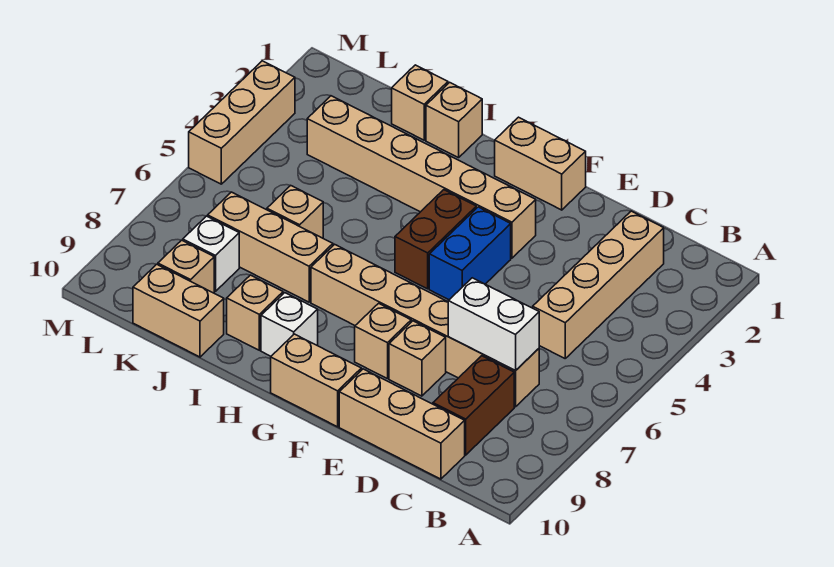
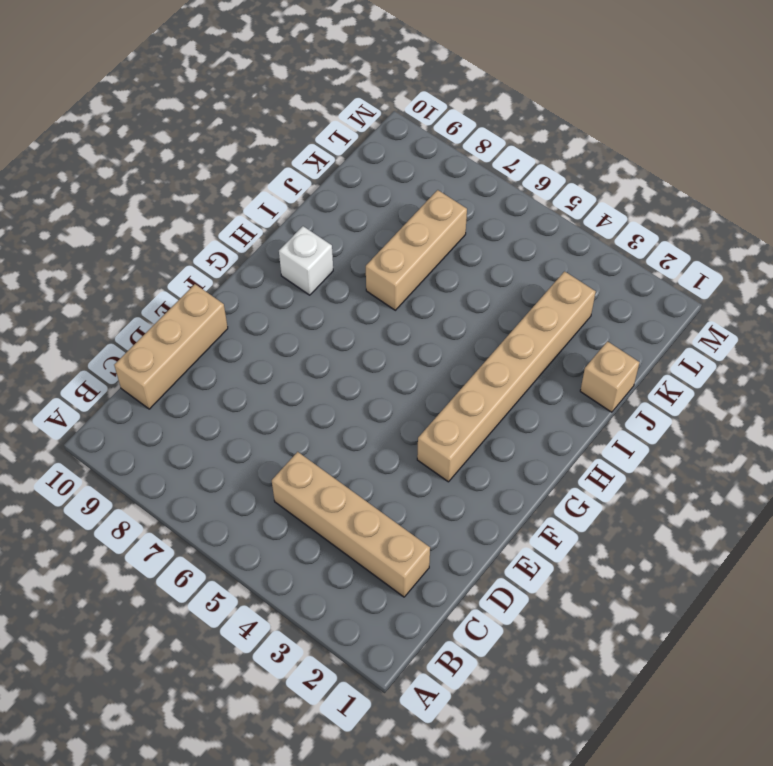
none -> tan brick C7:H7 level 1
none -> brown brick C8:C9 level 1
none -> tan brick E8 level 1

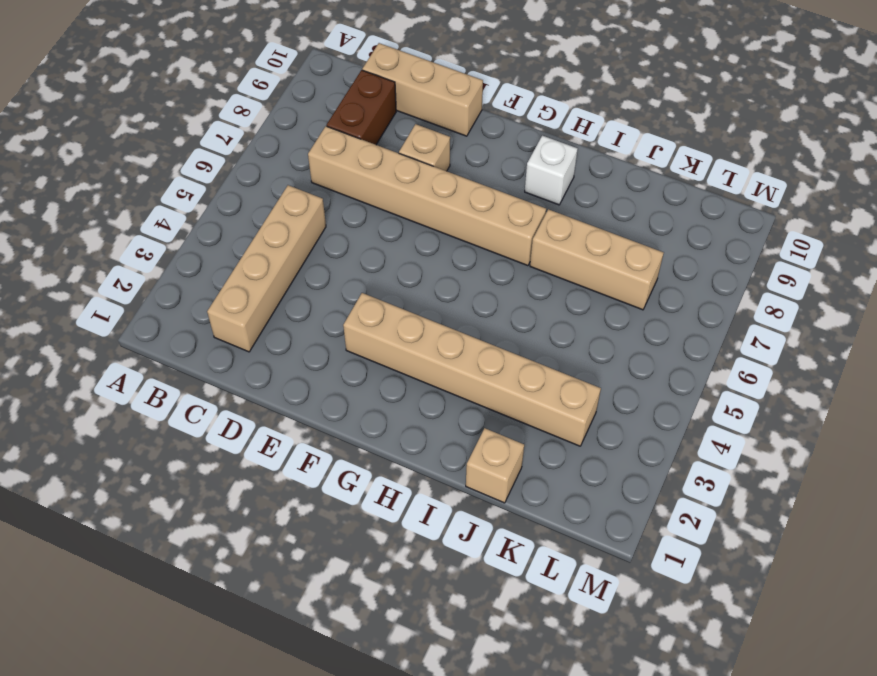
none -> tan brick F1:G1 level 1
none -> blue brick F4:F5 level 1
none -> tan brick F8 level 1

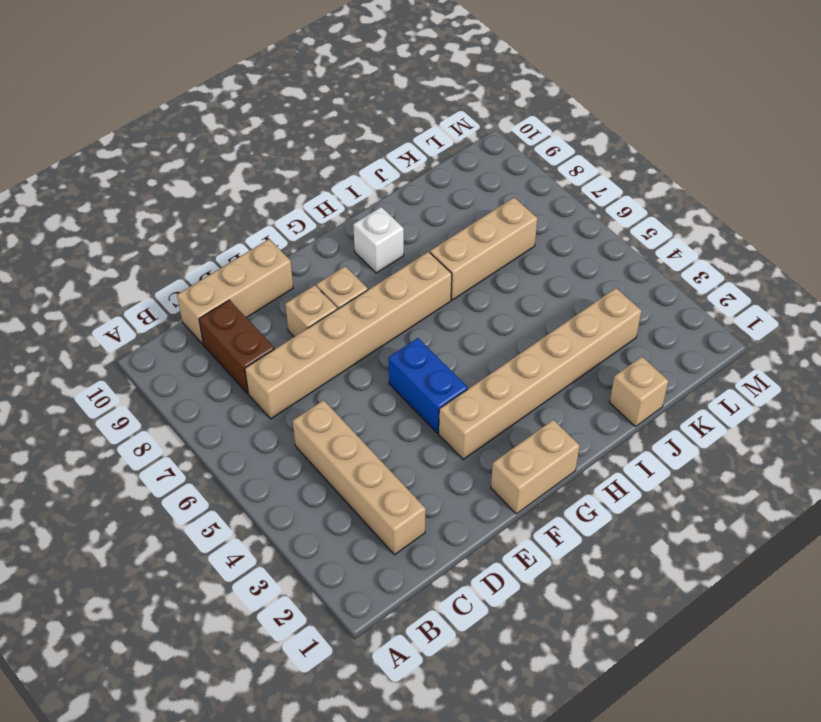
none -> tan brick F10:G10 level 1
none -> brown brick G4:G5 level 1
none -> tan brick I1 level 1

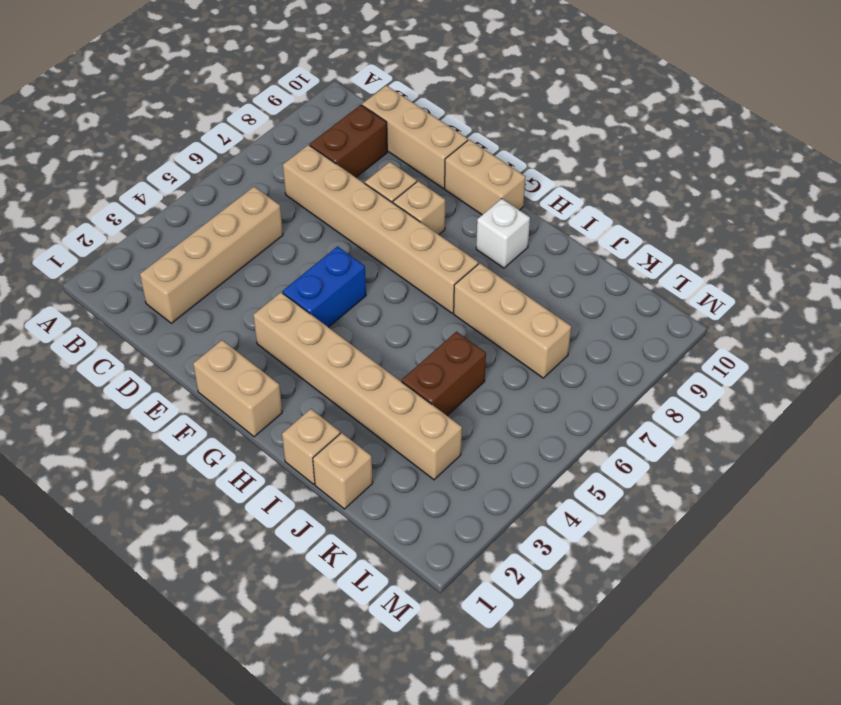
brown brick J4:J5 level 1 -> brown brick G4:G5 level 1
none -> tan brick I9 level 1
none -> tan brick J6 level 1
none -> tan brick J10:K10 level 1

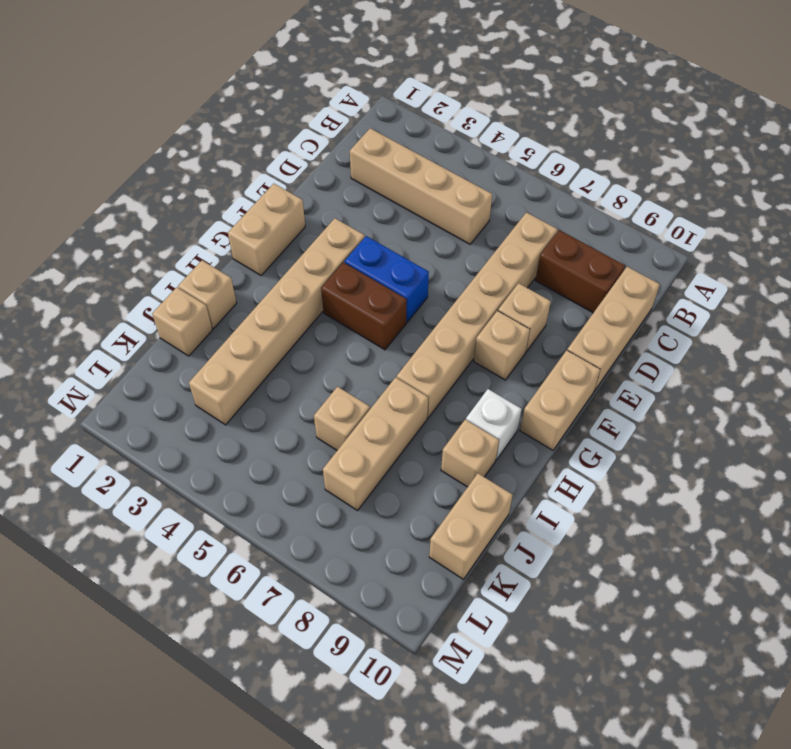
none -> white brick K8 level 1
none -> tan brick K9 level 1
none -> tan brick M3:M5 level 1

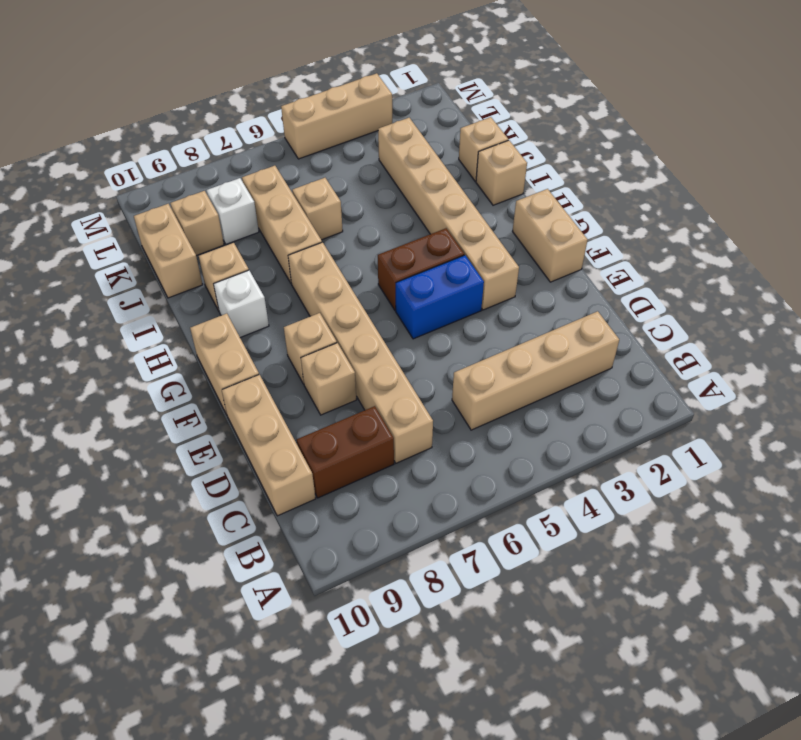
none -> white brick C7:D7 level 2

